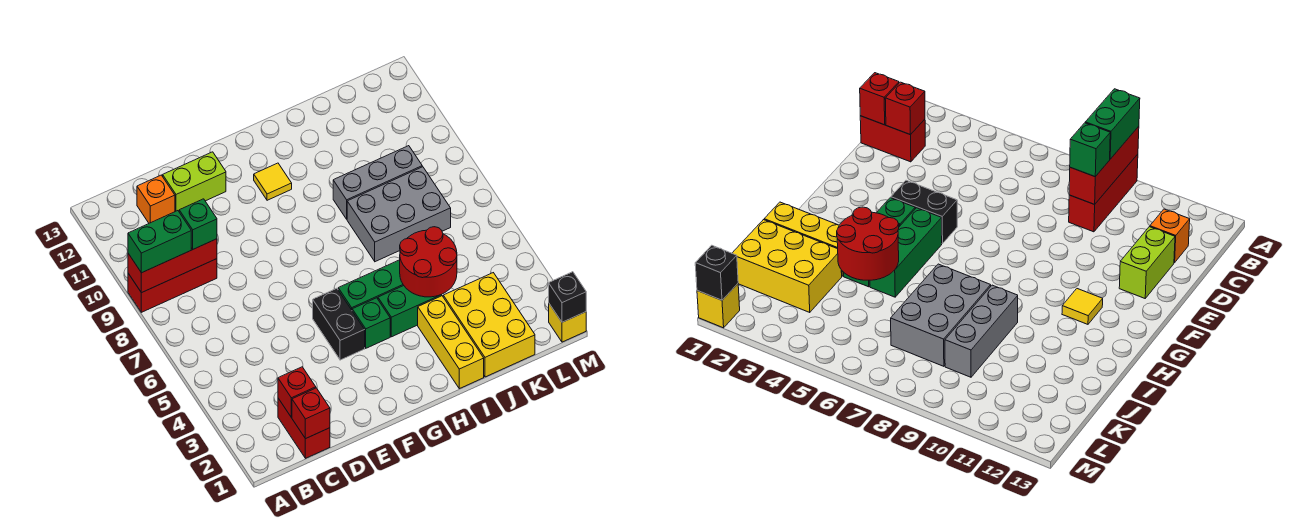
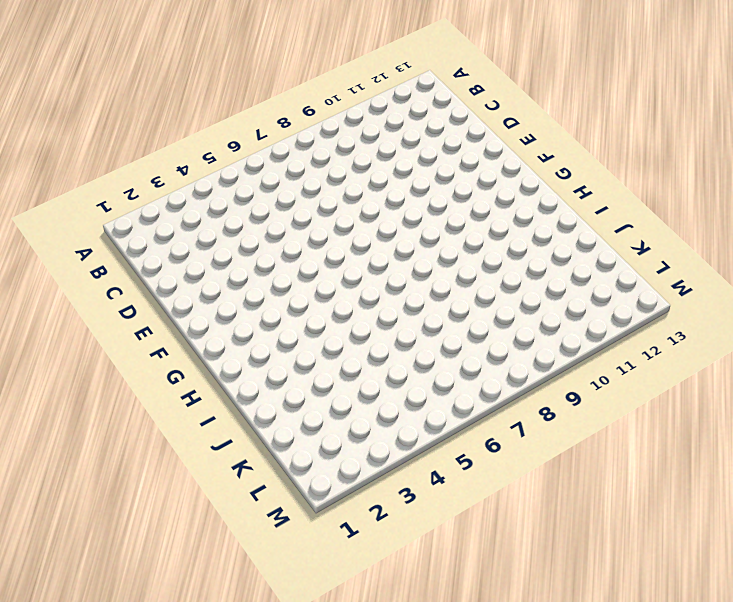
none -> red brick A9:C9 level 1
none -> red brick C1:C2 level 1
none -> orange brick C12 level 1

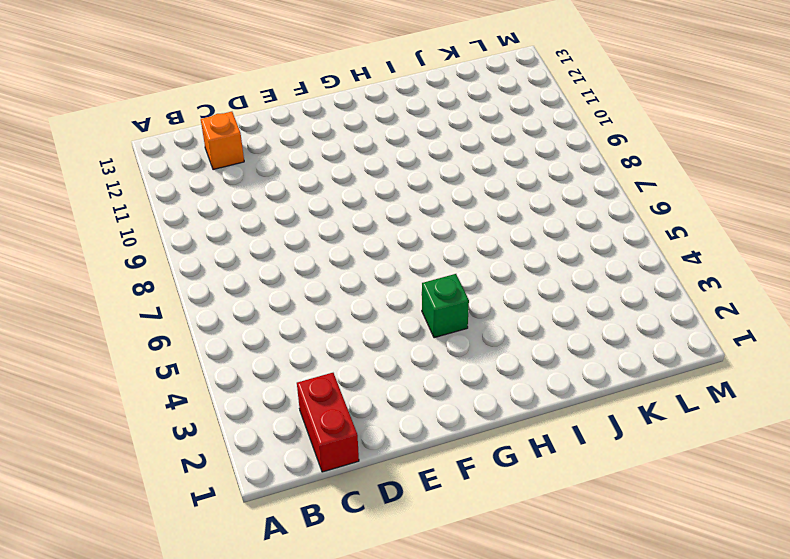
none -> red brick A9:C9 level 1
none -> lime brick D12:E12 level 1
none -> black brick F4:F5 level 1

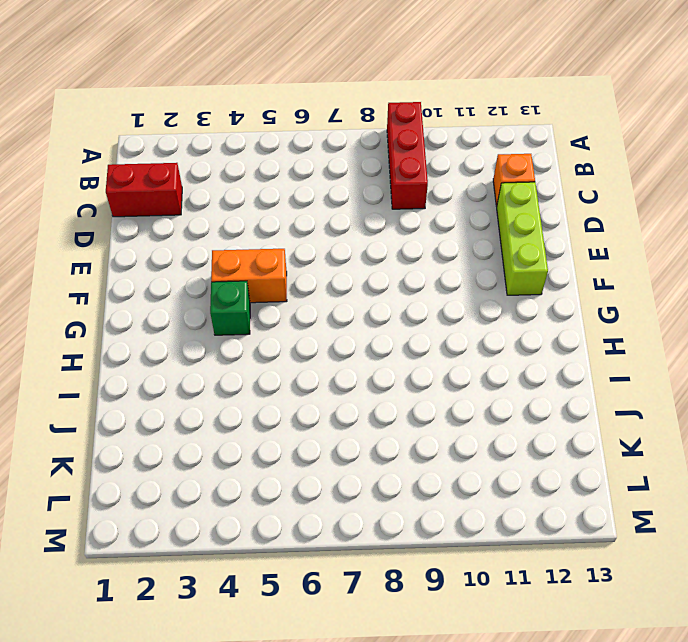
lime brick D12:F12 level 1 -> lime brick D12:E12 level 1
orange brick F4:F5 level 1 -> black brick F4:F5 level 1
none -> green brick G5:I5 level 1
none -> yellow tile G11 level 1
none -> green brick H4:I4 level 1

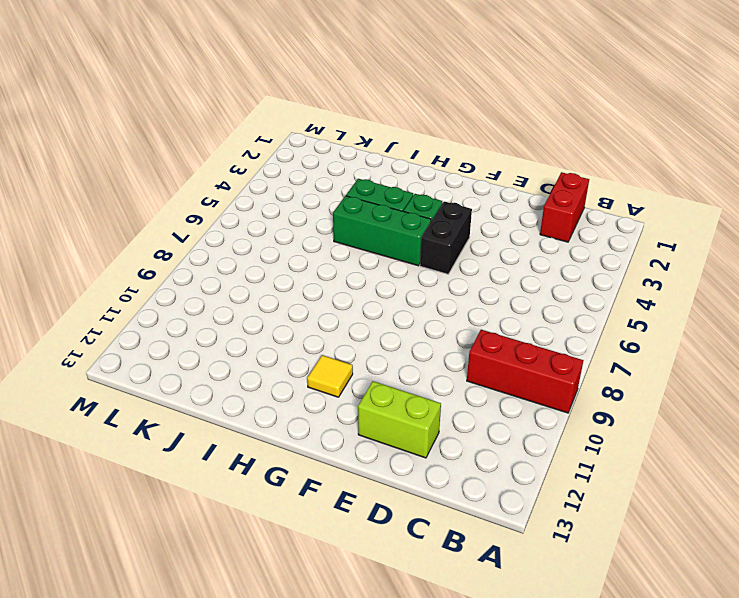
none -> orange brick C12 level 1
none -> yellow brick I1:I3 level 1
none -> grey brick I7:K8 level 1

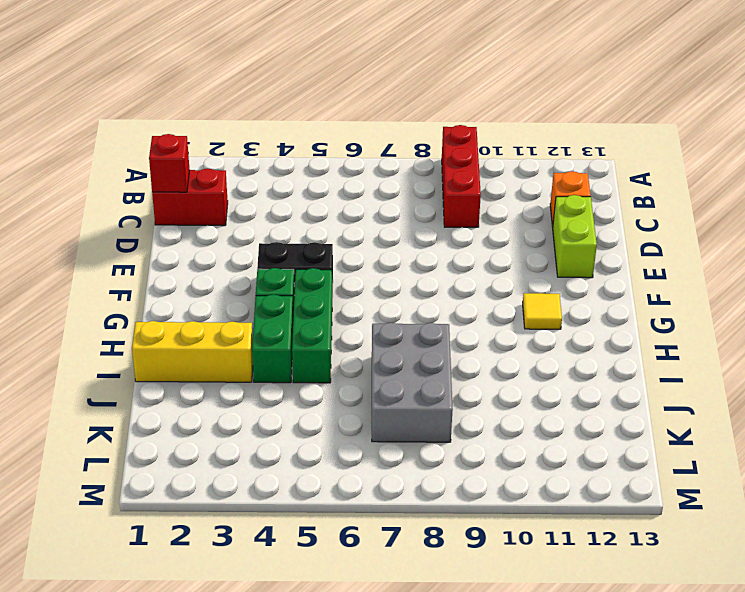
none -> grey brick I9:K9 level 1
none -> yellow brick J1:K3 level 1
none -> yellow brick M1 level 1

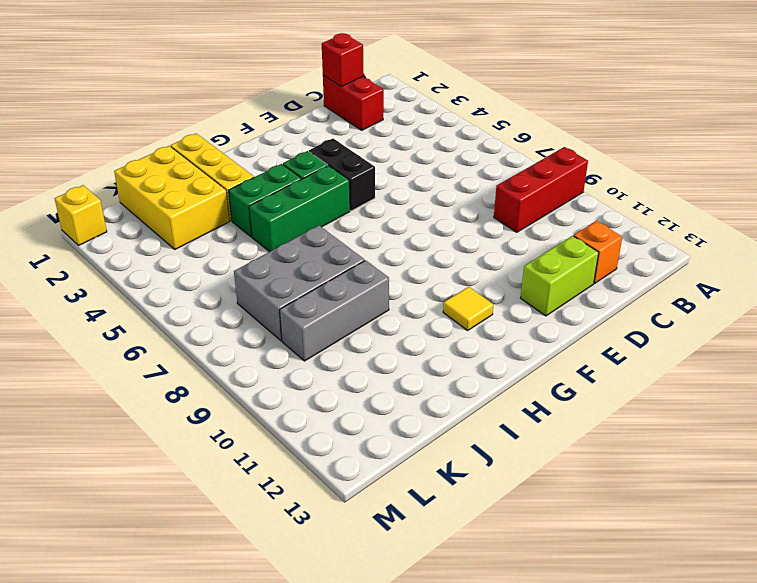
none -> red brick A9:C9 level 2
none -> red brick C2 level 2
none -> red round brick I4:J5 level 2

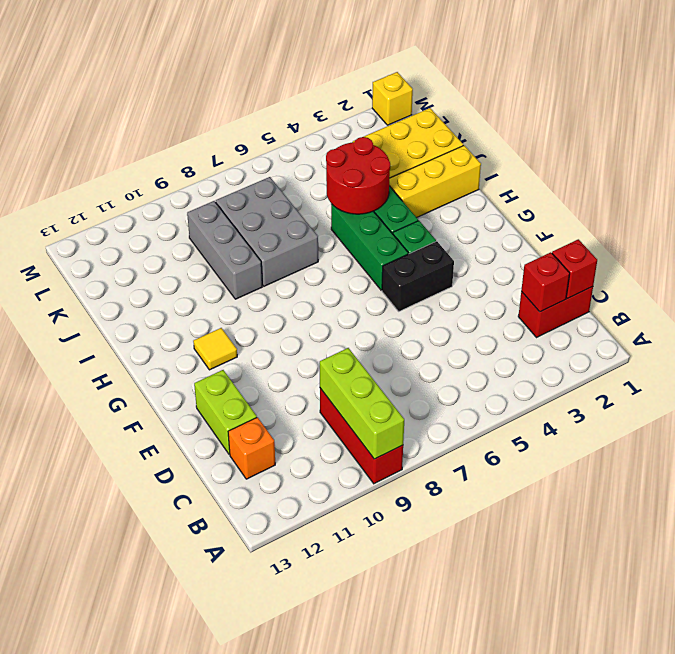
lime brick A9:C9 level 2 -> red brick A9:C9 level 2
none -> black brick M1 level 2
none -> green brick A9:B9 level 3
none -> green brick C9 level 3

